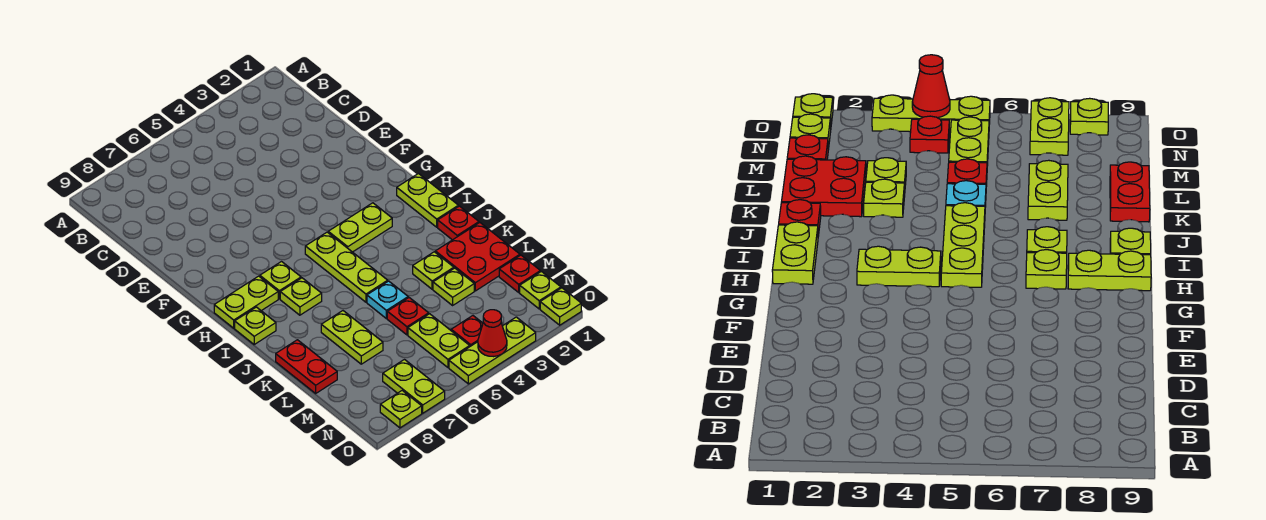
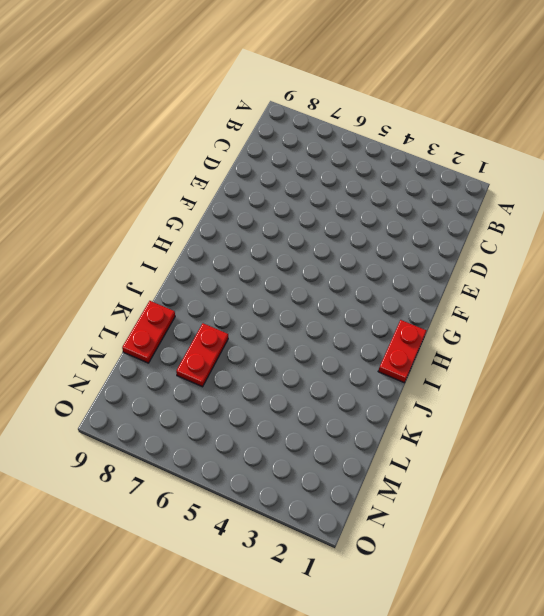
red plate H1:I1 level 1 -> lime plate H1:I1 level 1
red plate K7:L7 level 1 -> lime plate K7:L7 level 1
none -> lime plate H3:H4 level 1
none -> lime plate H5:J5 level 1
none -> lime plate H7 level 1

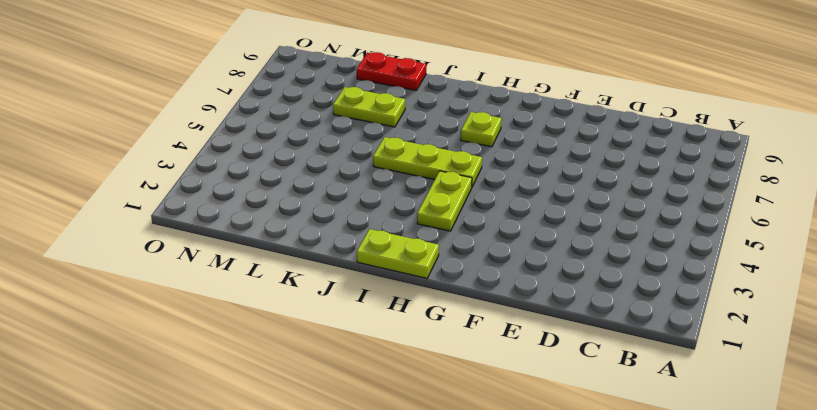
none -> lime plate H8:H9 level 1
none -> lime plate I7 level 1
none -> lime plate I9 level 1

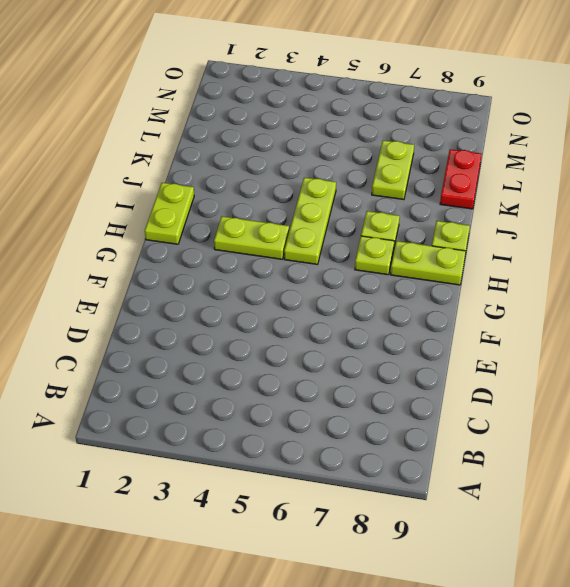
none -> red plate J1 level 1
none -> red plate K1:L2 level 1
none -> lime plate K3 level 1

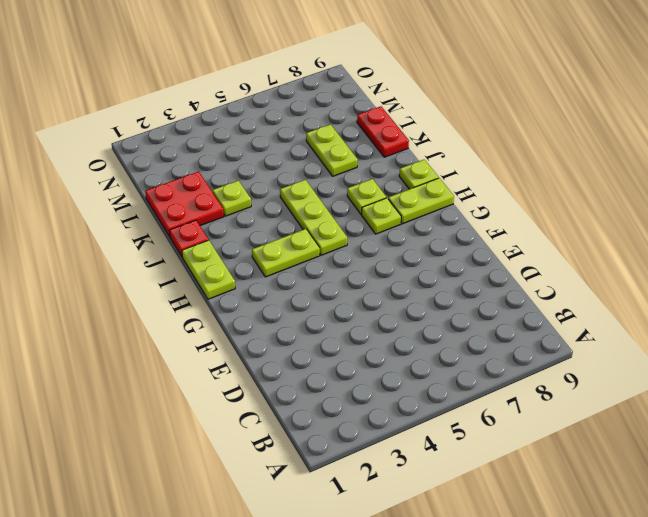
none -> cyan plate K5 level 1
none -> lime plate L3 level 1
none -> red plate L5 level 1

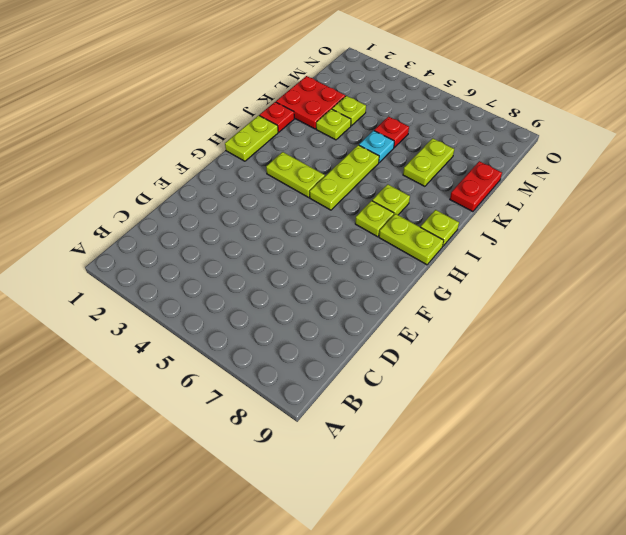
none -> red plate M1 level 1
none -> lime plate M5:N5 level 1
none -> lime plate N1 level 1

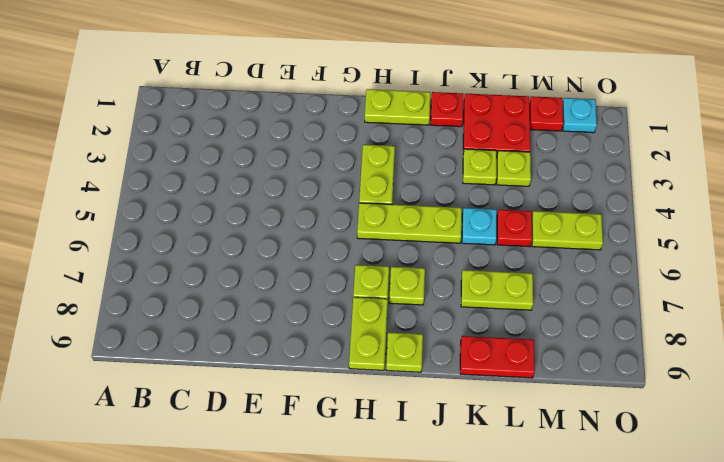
cyan plate N1 level 1 -> lime plate N1 level 1
none -> red plate N4 level 1
none -> lime plate N7:O7 level 1
none -> lime plate O1 level 1

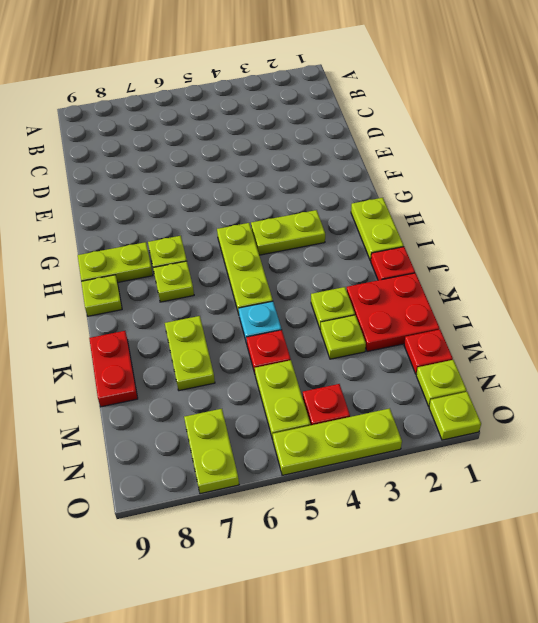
none -> lime plate O8 level 1
none -> red cone O4 level 2

